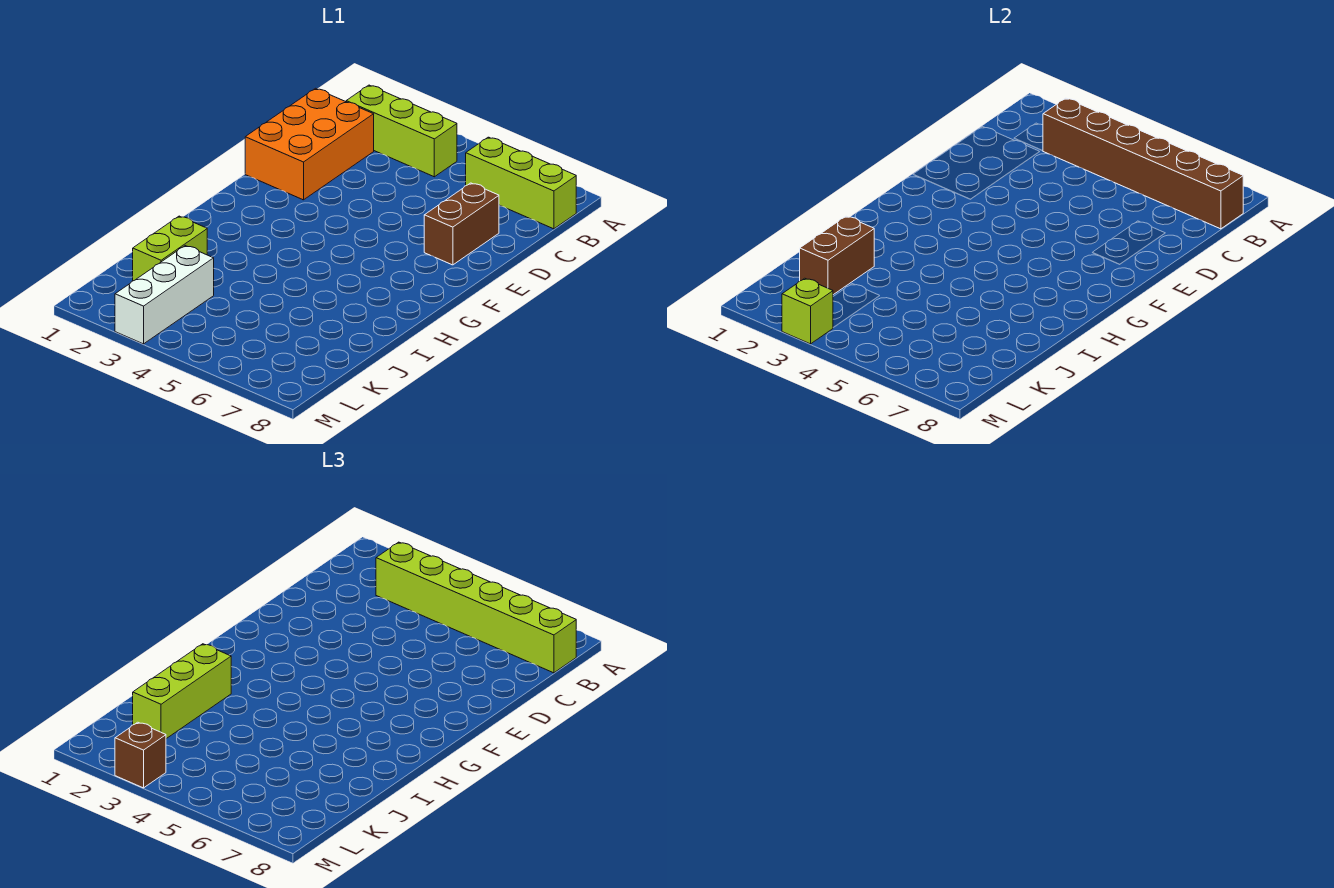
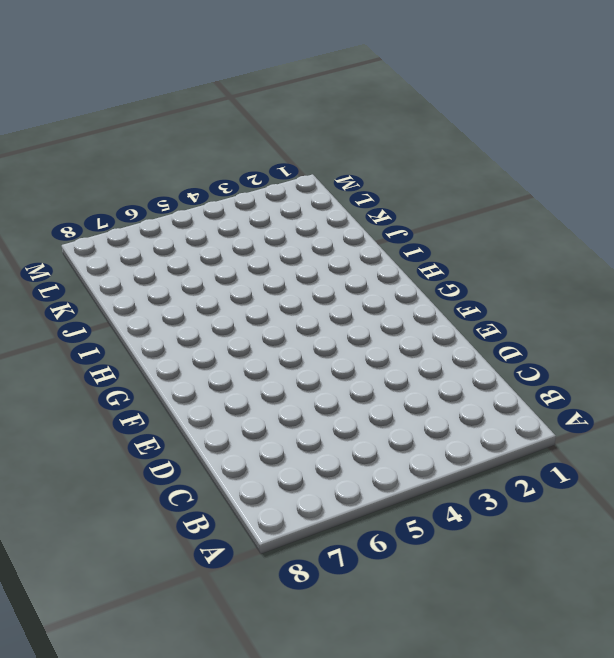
none -> lime brick B2:B4 level 1
none -> lime brick B6:B8 level 1
none -> orange brick C1:E2 level 1

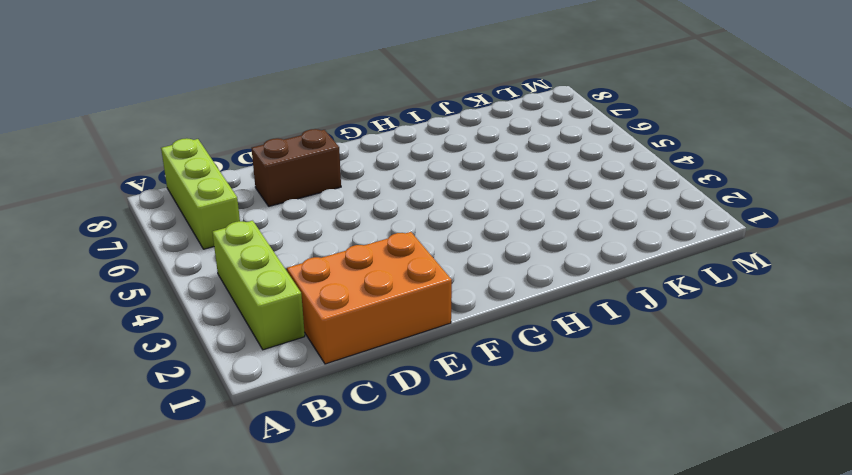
none -> lime brick J2:K2 level 1
none -> white brick K3:M3 level 1
none -> brown brick B3:B8 level 2

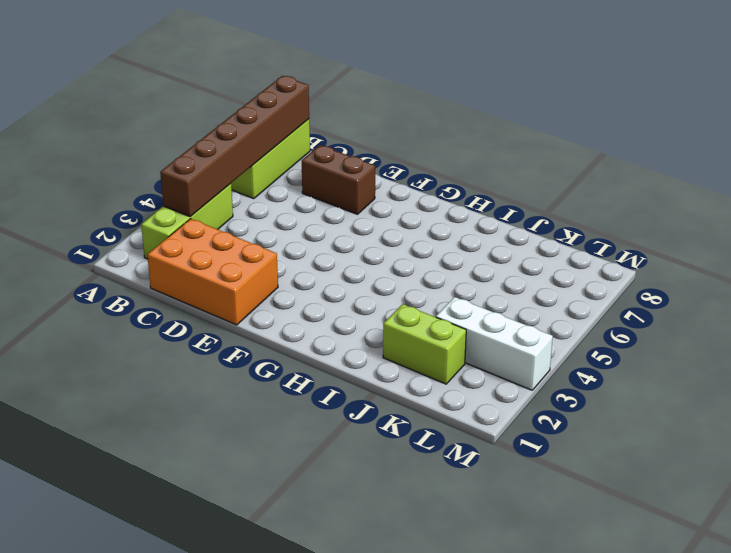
none -> brown brick J2:K2 level 2
none -> lime brick M3 level 2
none -> lime brick B3:B8 level 3

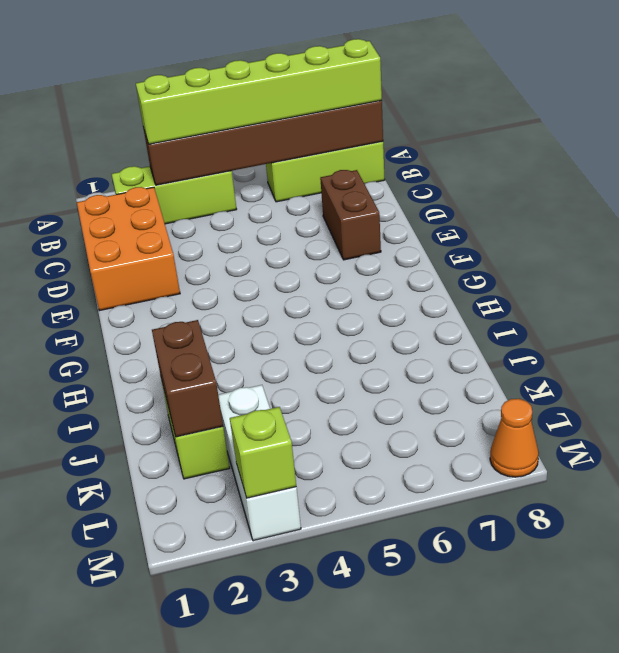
orange cone M8 level 1 -> none
none -> lime brick I2:K2 level 3
none -> brown brick M3 level 3

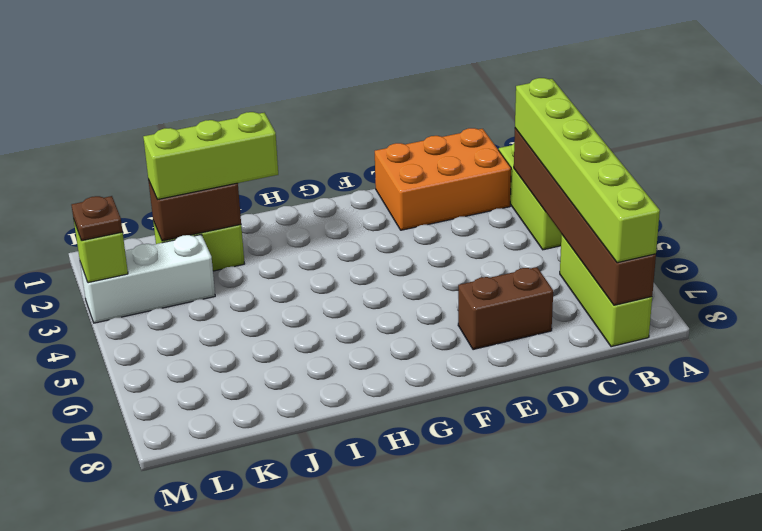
brown plate M3 level 3 -> brown brick M3 level 3

